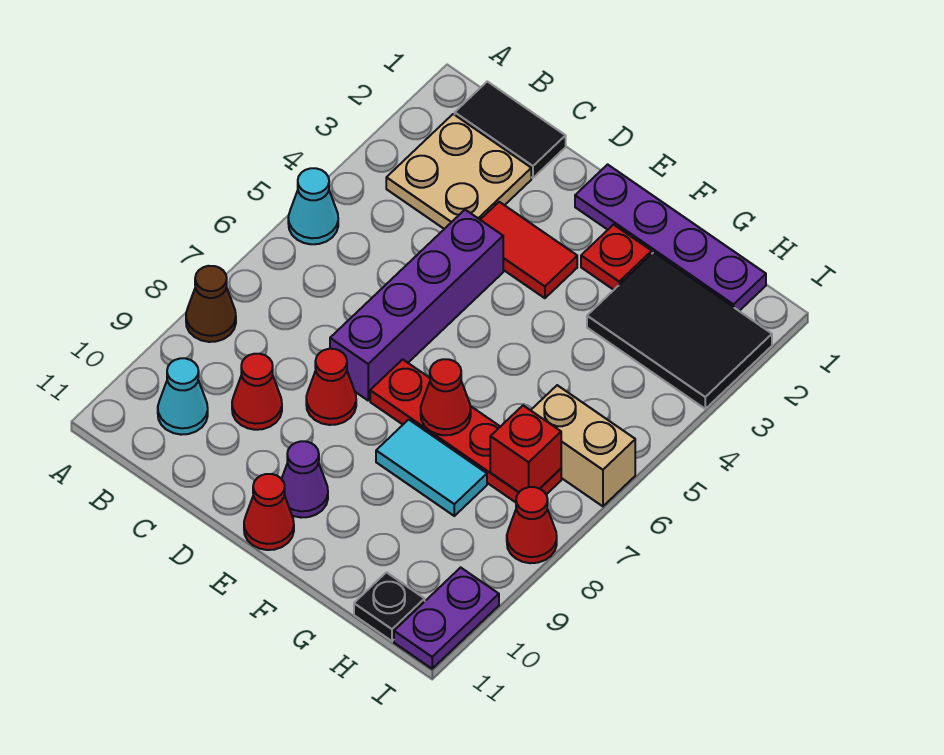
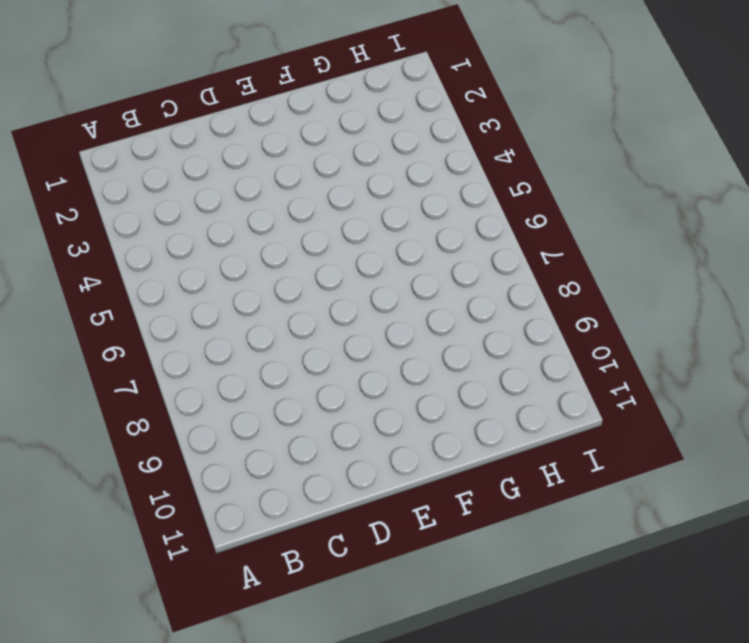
none -> cyan cone A5 level 1
none -> brown cone A8 level 1
none -> black tile B1:C1 level 1

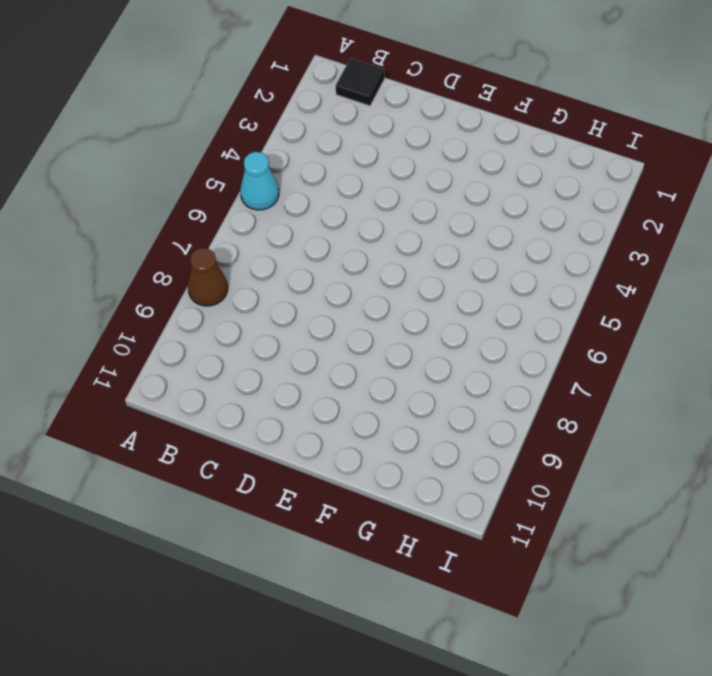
black tile B1 level 1 -> black tile B1:C1 level 1
none -> tan plate B2:C3 level 1
none -> cyan cone B10 level 1
none -> red cone C9 level 1

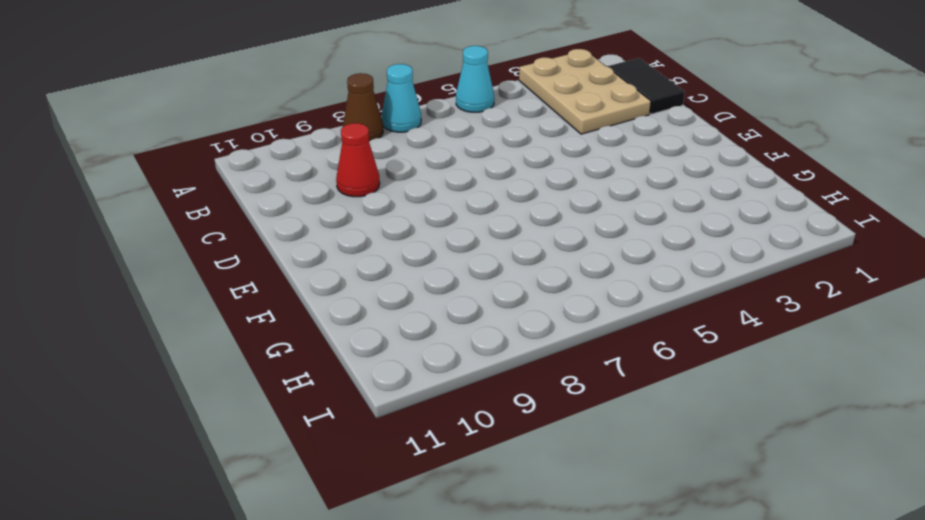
tan plate A2:C3 level 1 -> tan plate B2:C3 level 1
cyan cone A7 level 1 -> cyan cone B10 level 1
none -> red tile D3:E3 level 1
none -> purple brick D4:D7 level 1
none -> red cone D8 level 1

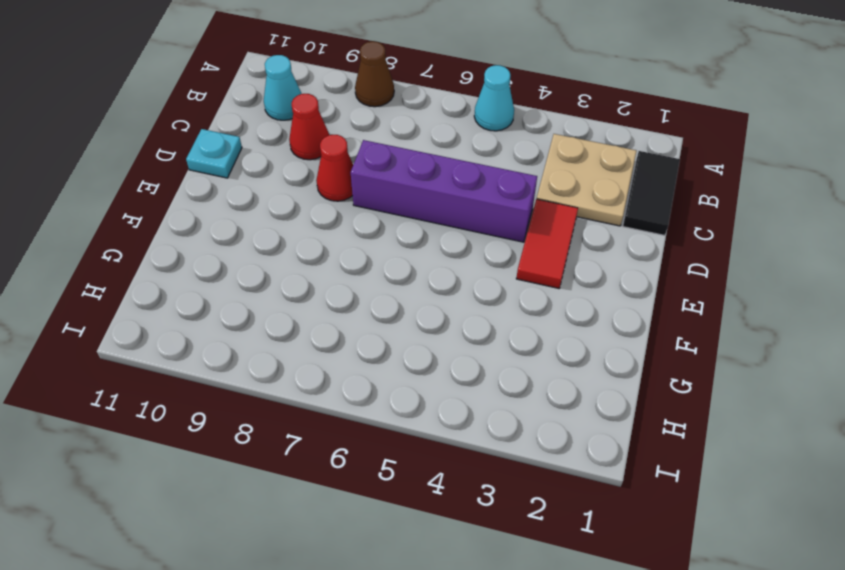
cyan plate D11 level 1 -> none
none -> purple plate E1:H1 level 1
none -> red plate E7:H7 level 1
none -> purple cone E10 level 1

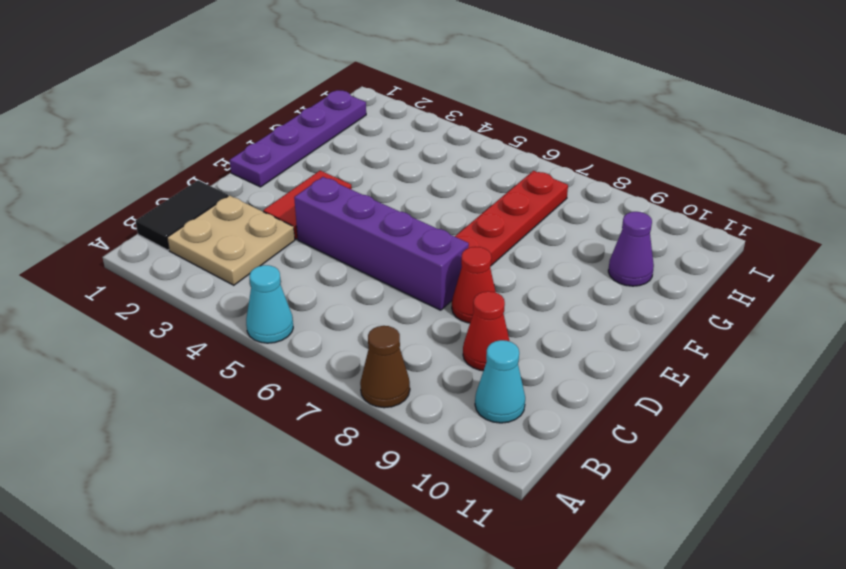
purple cone G10 level 1 -> purple cone E10 level 1
none -> red cone E11 level 1
none -> red plate F2 level 1
none -> cyan tile F8:G8 level 1

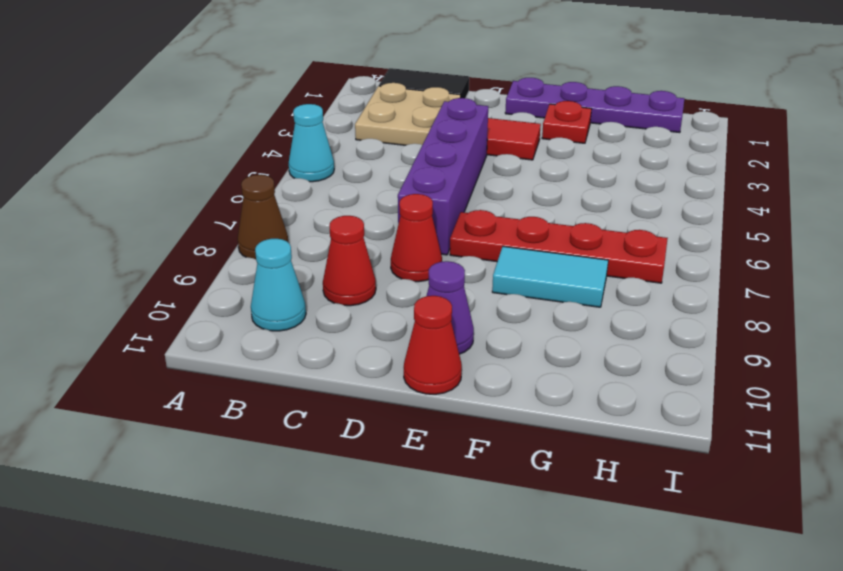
none -> black tile G2:I3 level 1
none -> tan brick H6:I6 level 1
none -> black plate H11 level 1

